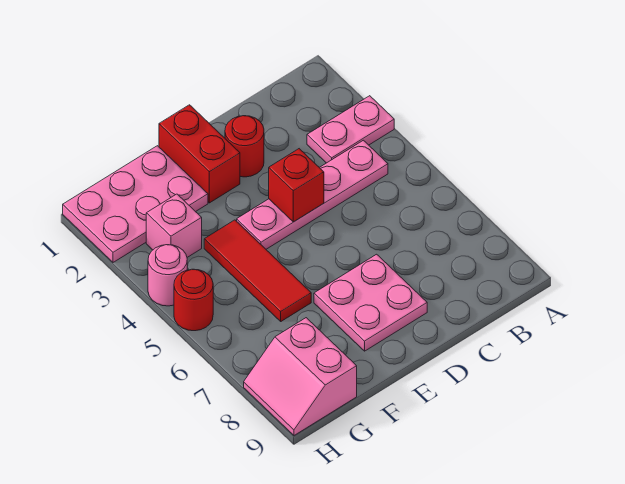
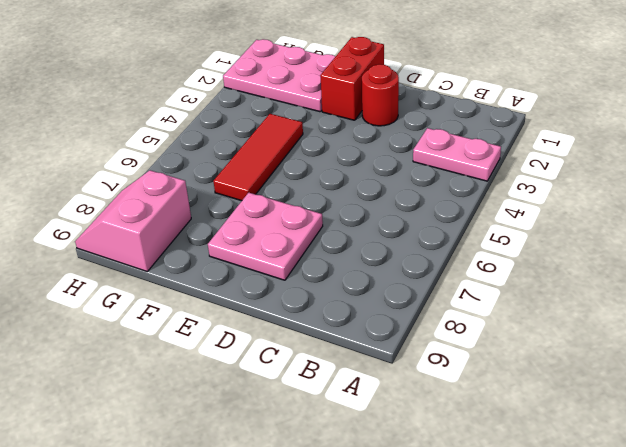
none -> pink plate B4:E4 level 1
none -> pink brick G3 level 1
none -> pink round brick H4 level 1

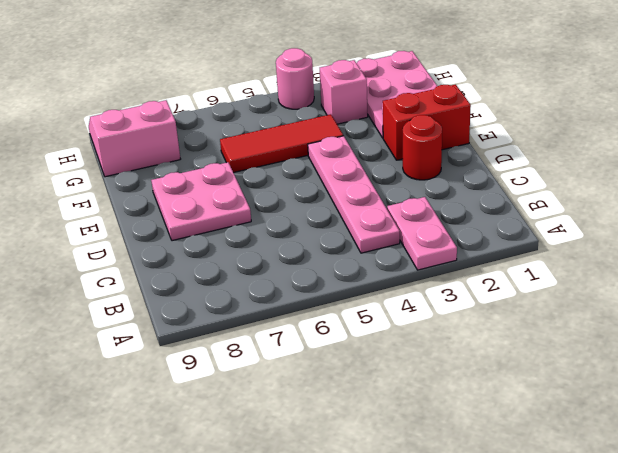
none -> red round brick H5 level 1
none -> red brick D4 level 2

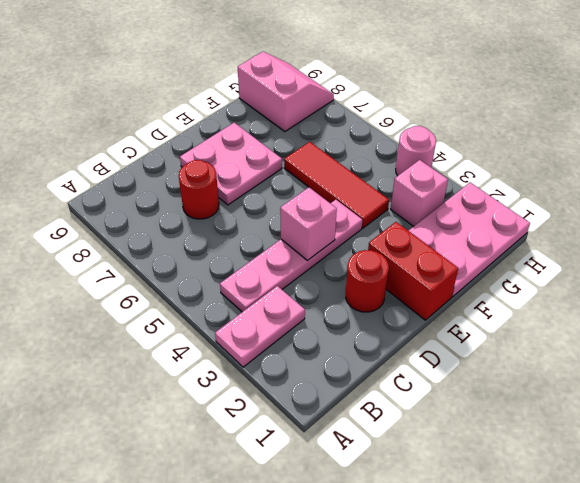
red round brick C7 level 1 -> red round brick H5 level 1
pink brick D4 level 2 -> red brick D4 level 2

